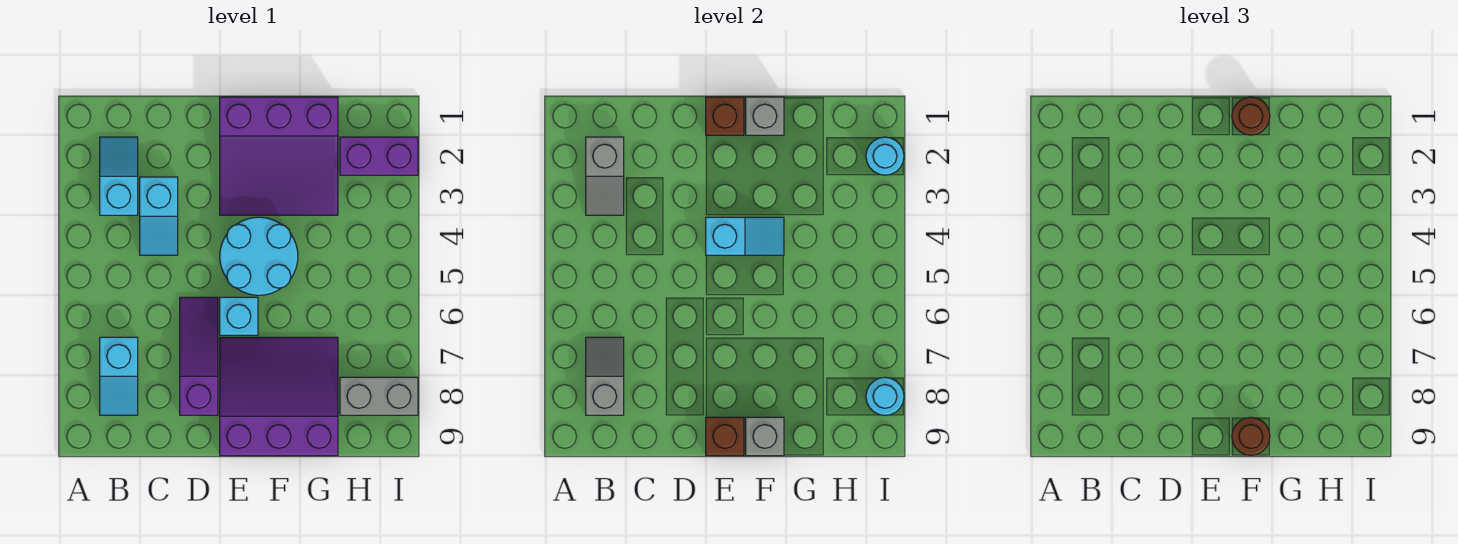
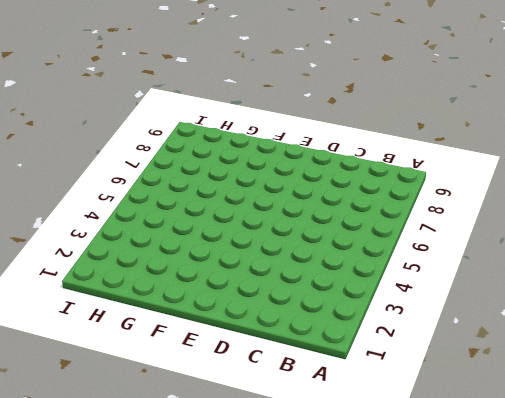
none -> cyan slope B2:B3 level 1 top 3
none -> cyan slope B7:B8 level 1 top 7
none -> cyan slope C3:C4 level 1 top 3

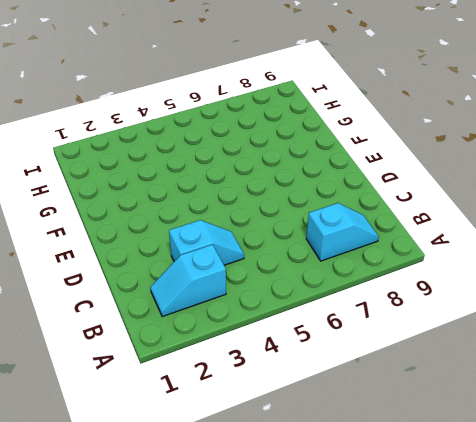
none -> purple slope D6:D8 level 1 top 8
none -> purple slope E1:G3 level 1 top 1
none -> cyan round brick E4:F5 level 1

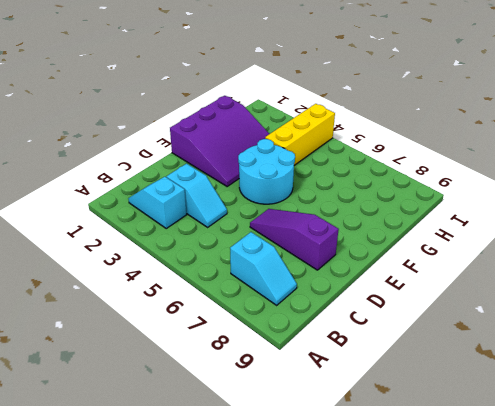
yellow brick G4:I4 level 1 -> none
none -> cyan brick E6 level 1
none -> purple slope E7:G9 level 1 top 9
none -> purple brick H2:I2 level 1

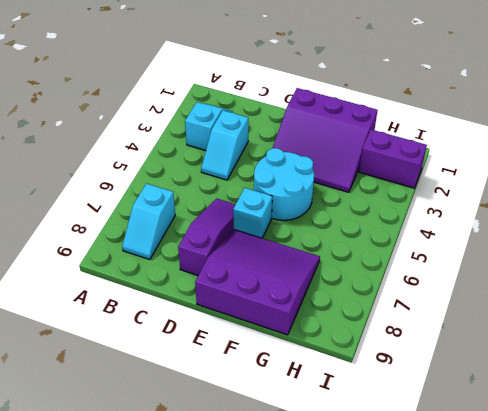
none -> grey brick H8:I8 level 1
none -> grey slope B2:B3 level 2 top 2
none -> grey slope B7:B8 level 2 top 8

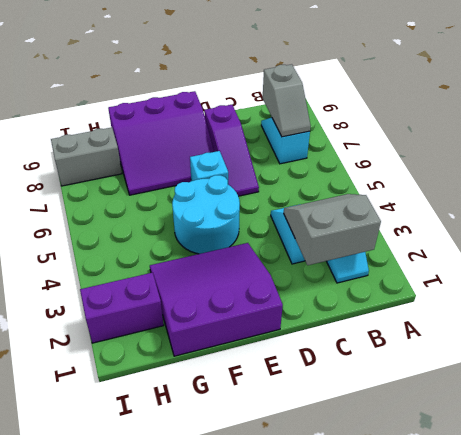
grey slope B2:C3 level 2 top 2 -> grey slope B2:B3 level 2 top 2
none -> brown brick E1 level 2
none -> cyan slope E4:F4 level 2 top E
none -> brown brick E9 level 2

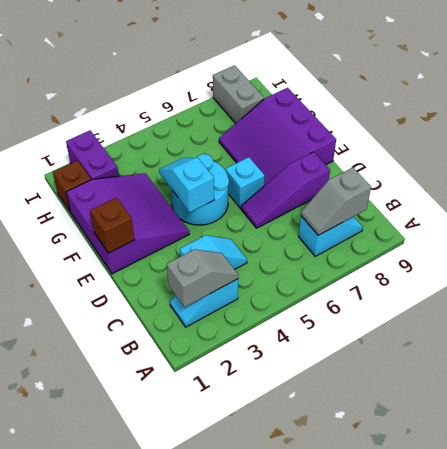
brown brick H1 level 1 -> brown brick E9 level 2
none -> grey brick F1 level 2
none -> grey brick F9 level 2
none -> cyan round brick I2 level 2

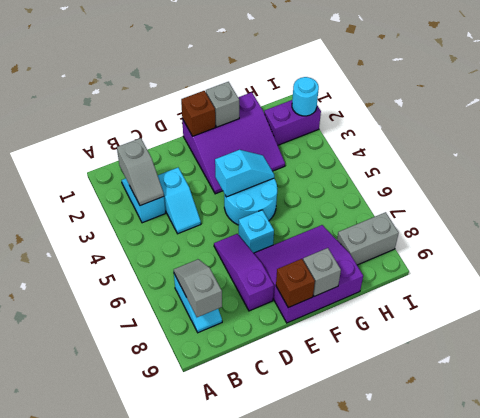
none -> cyan round brick I8 level 2
none -> brown round brick F1 level 3
none -> brown round brick F9 level 3

